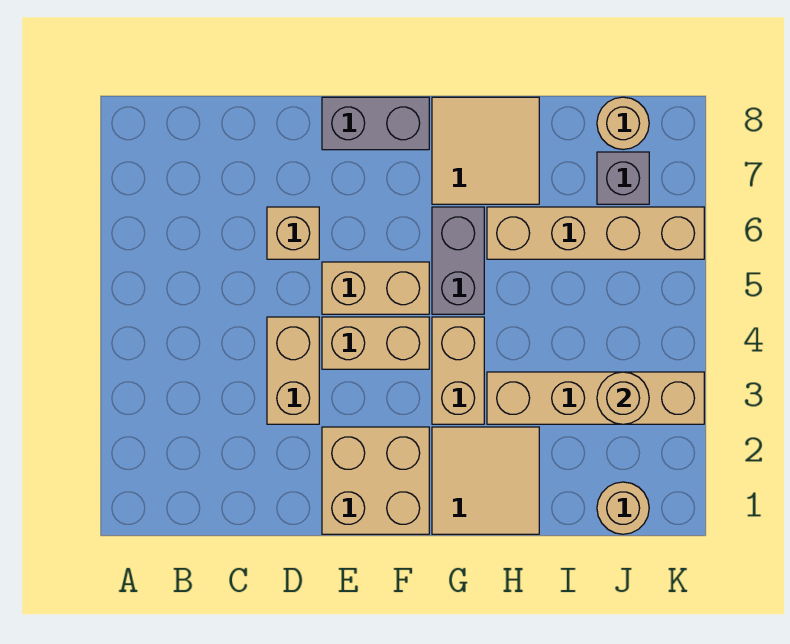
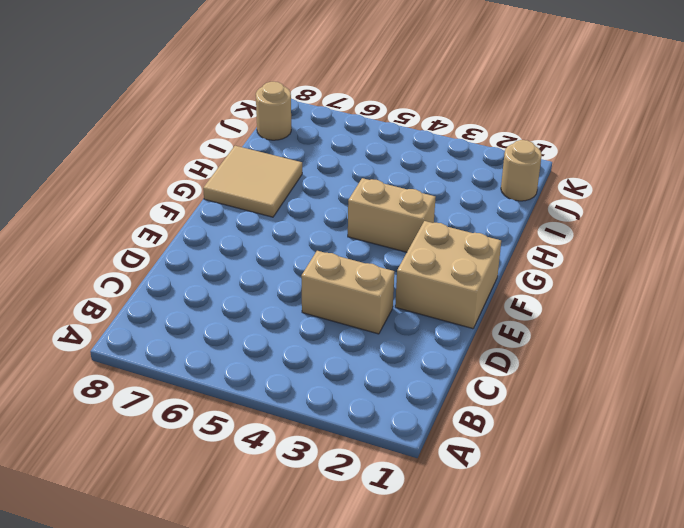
none -> tan brick D6 level 1
none -> tan brick E4:F4 level 1
none -> tan brick E5:F5 level 1

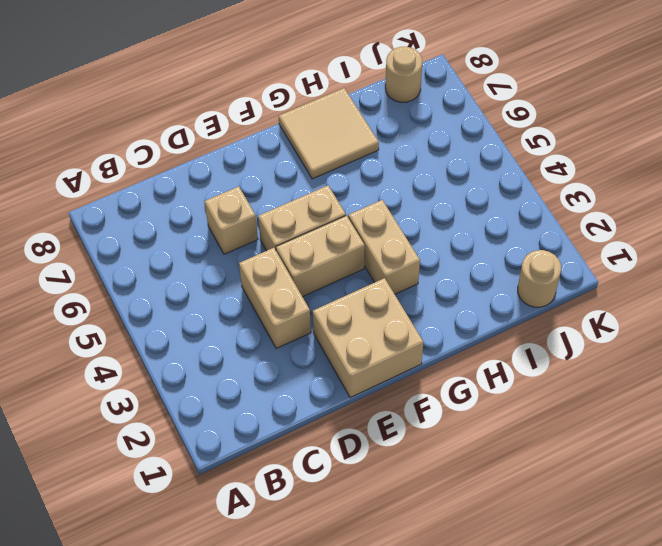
none -> grey brick E8:F8 level 1
none -> tan tile G1:H2 level 1
none -> grey brick G5:G6 level 1

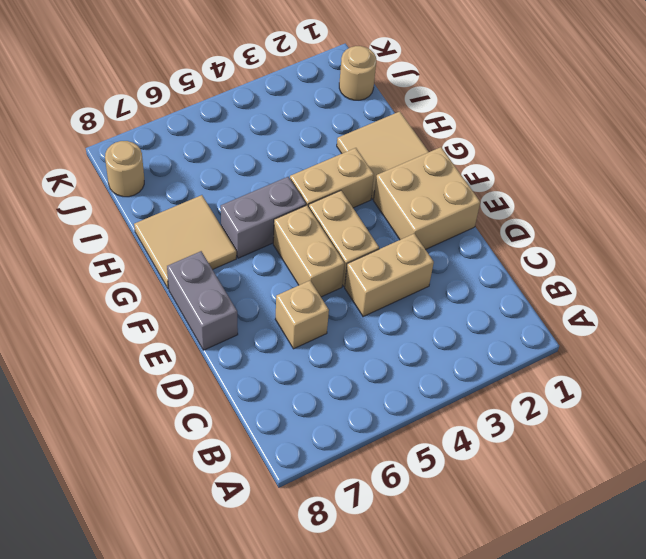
none -> tan brick H3:K3 level 1
none -> tan brick H6:K6 level 1
none -> grey brick J7 level 1

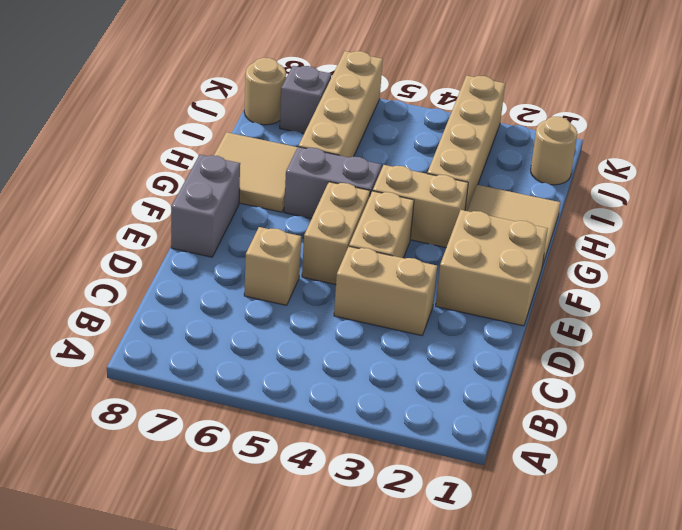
none -> tan round brick J3 level 2

